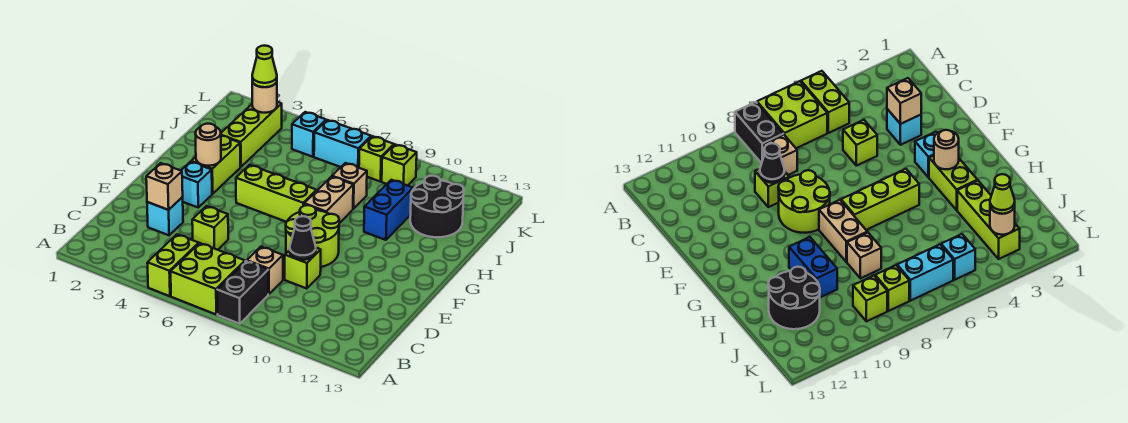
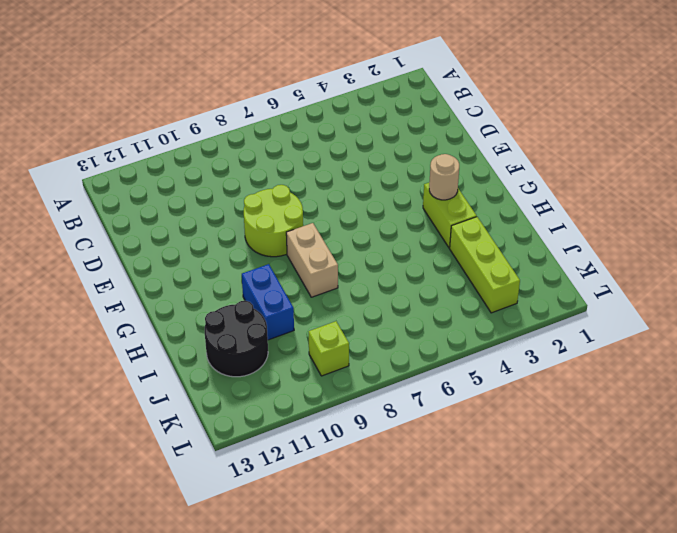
none -> lime brick A5:B5 level 1
none -> lime brick A6:B7 level 1
none -> black brick A8:B8 level 1

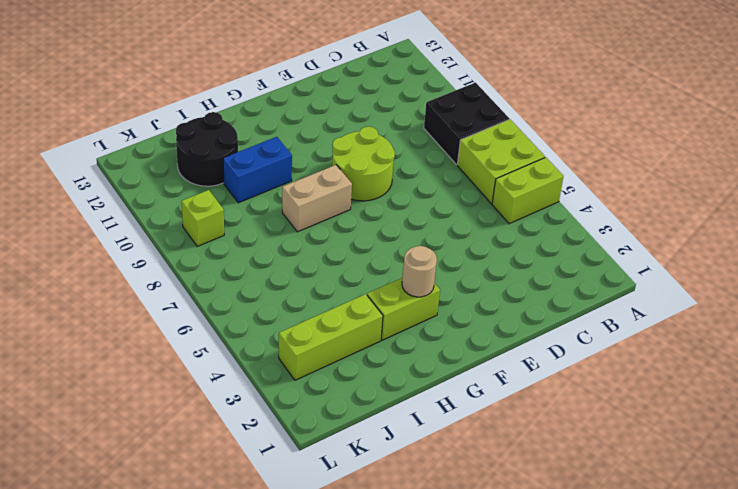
black brick A8:B9 level 1 -> black brick A8:B8 level 1
none -> tan brick C8 level 1
none -> cyan brick D3 level 1
none -> lime brick D5 level 1

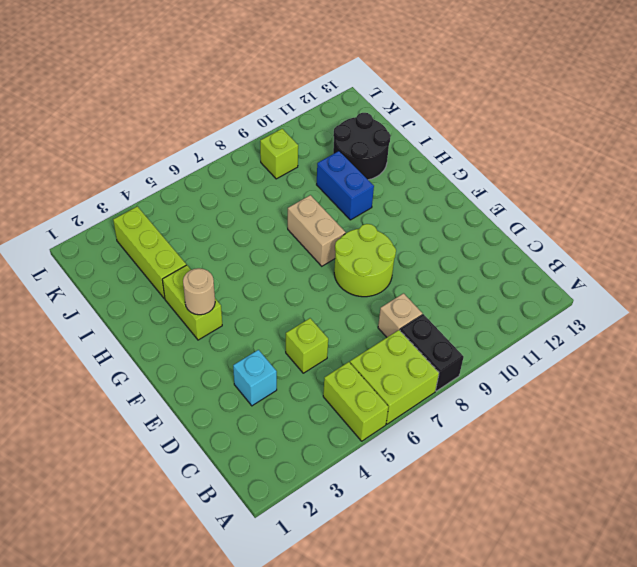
none -> lime brick D9 level 1
none -> cyan brick F3 level 1
none -> lime brick G5:G7 level 1

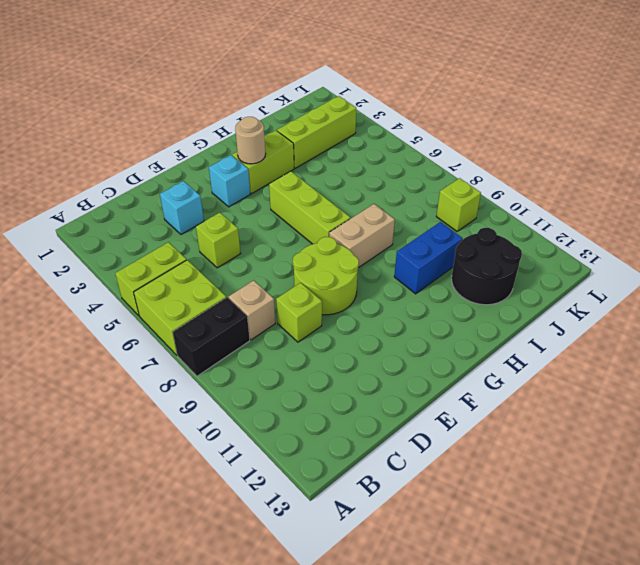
none -> tan brick I8 level 1
none -> cyan brick K5 level 1
none -> cyan brick K6:K7 level 1

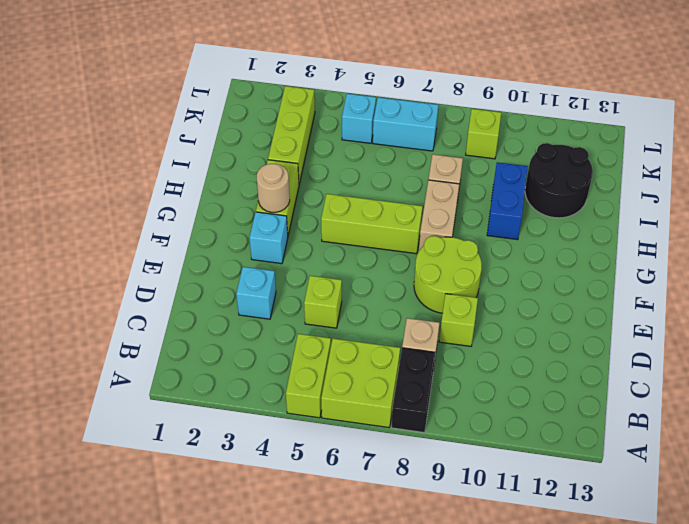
none -> lime brick K8 level 1
none -> tan brick D3 level 2
none -> black cone D9 level 2

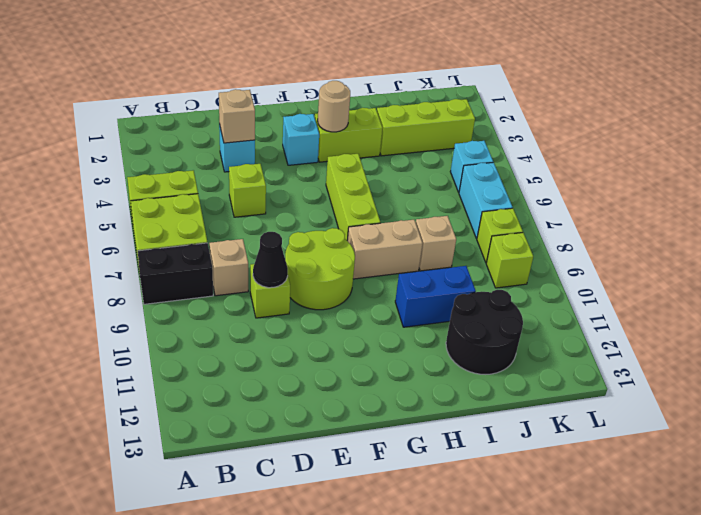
none -> tan round brick K3 level 2
none -> lime cone K3 level 3

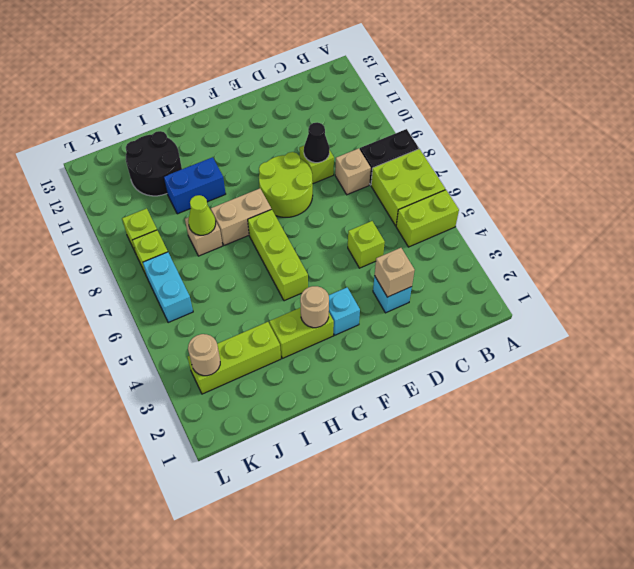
lime cone I8 level 2 -> lime cone K3 level 3
none -> cyan brick K5 level 1

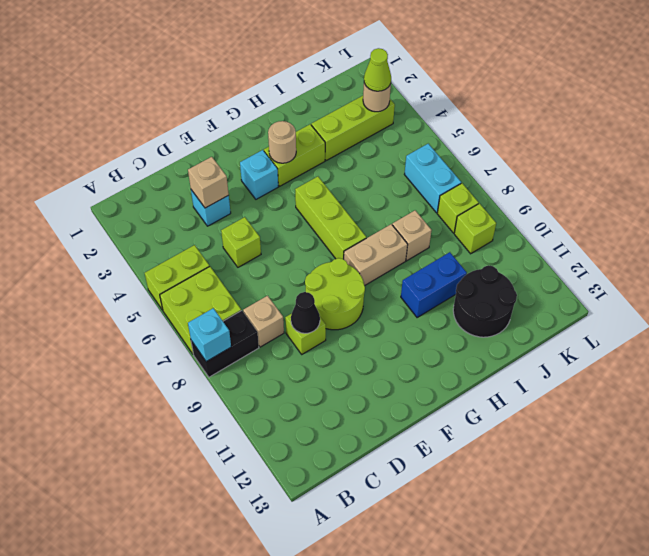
cyan brick A8 level 2 -> cyan brick K5 level 1

